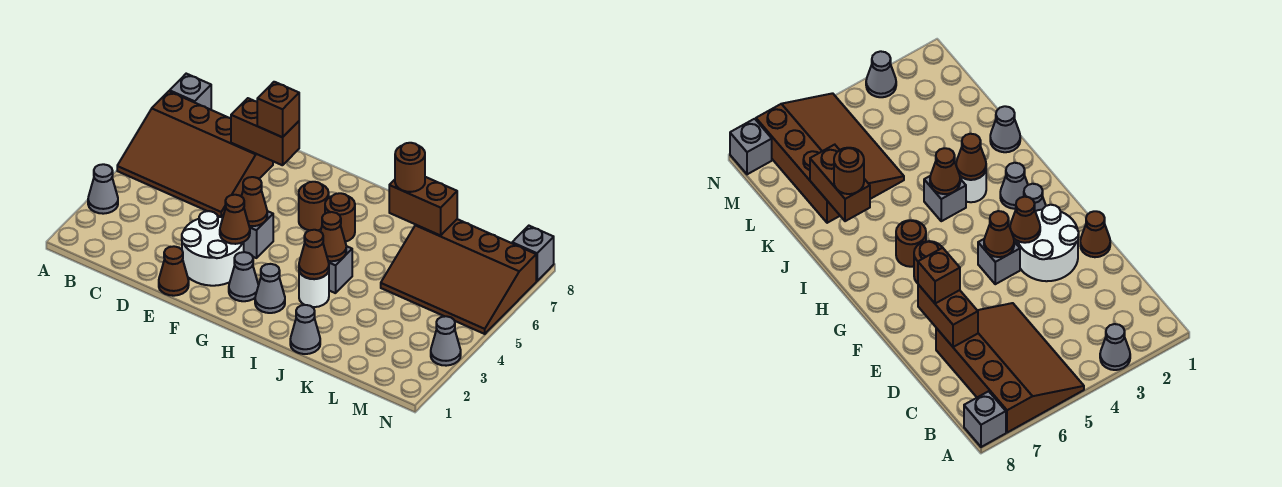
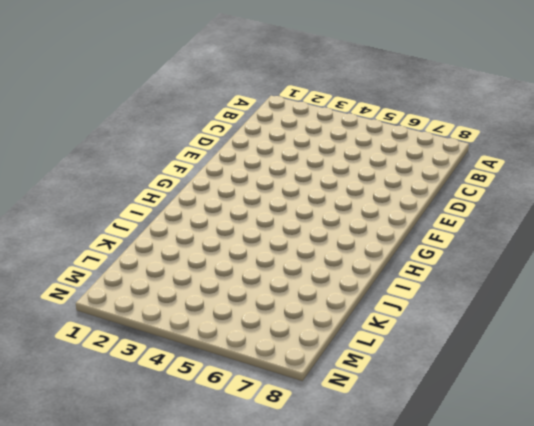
none -> grey cone A3 level 1
none -> brown slope A5:D7 level 1 top 7
none -> grey brick A8 level 1

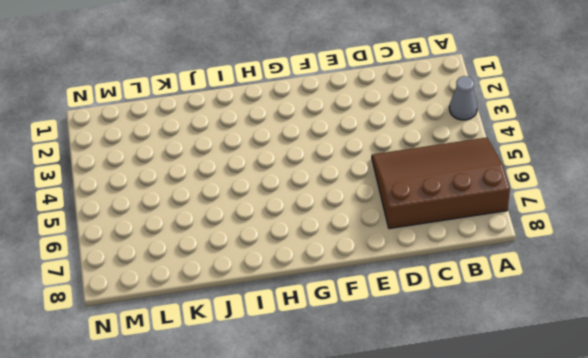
none -> grey brick A8 level 1
none -> brown cone E1 level 1
none -> white round brick E2:F3 level 1

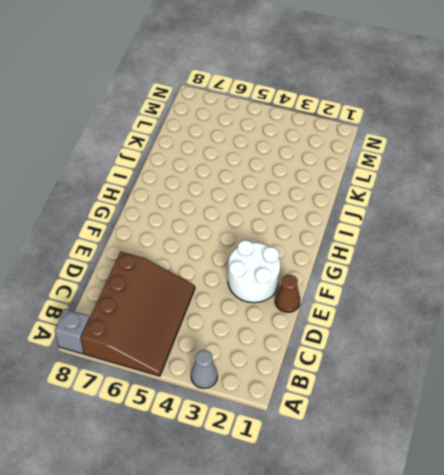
none -> grey brick F4 level 1
none -> grey cone G2 level 1
none -> brown round brick G6 level 1

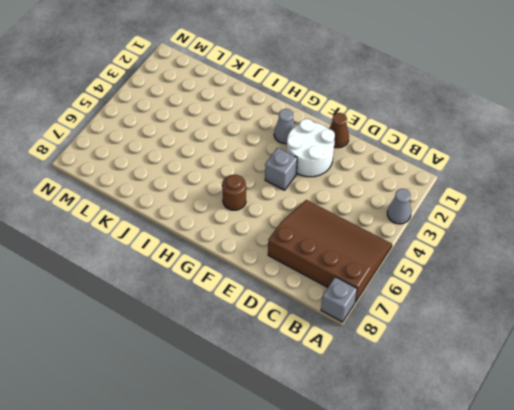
none -> grey cone H2 level 1
none -> brown round brick H6 level 1
none -> white round brick I3 level 1

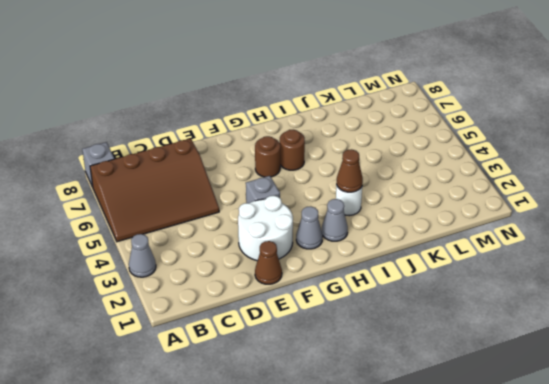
none -> grey brick I4 level 1
none -> grey cone J1 level 1
none -> brown slope K5:N7 level 1 top 7

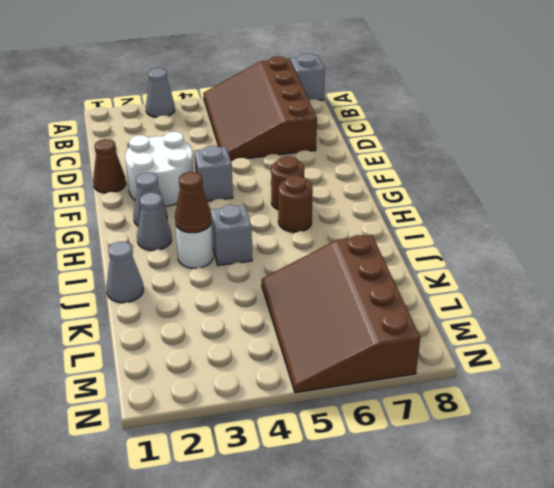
none -> grey cone N3 level 1
none -> grey brick N8 level 1
none -> brown brick D7:E7 level 2

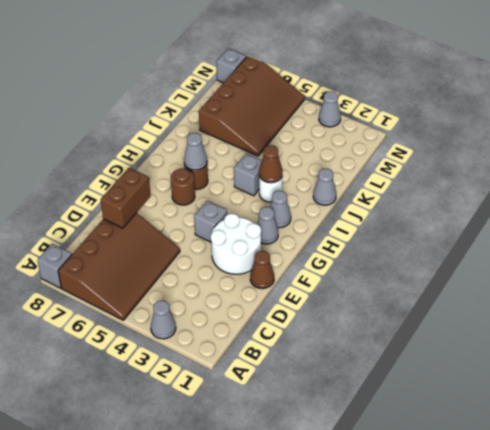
grey cone H6 level 2 -> none
none -> brown cone F3 level 2
none -> brown cone F4 level 2
none -> brown cone I4 level 2

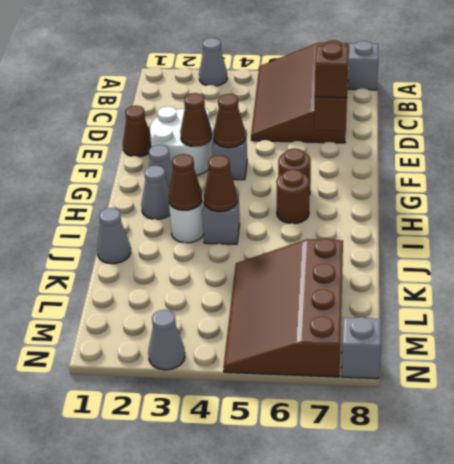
none -> brown brick J7:K7 level 2
none -> brown round brick J7 level 3

